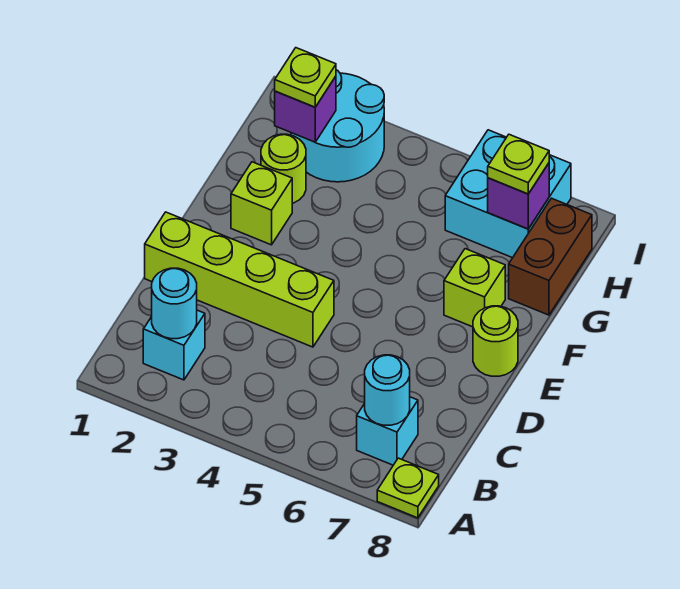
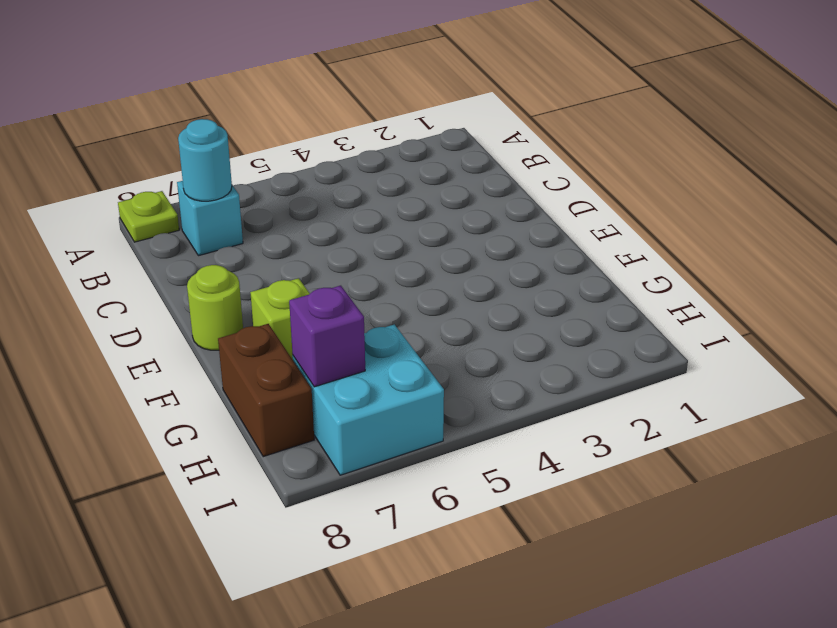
none -> cyan brick B2 level 1
none -> lime brick D1:D4 level 1
none -> lime brick F2 level 1

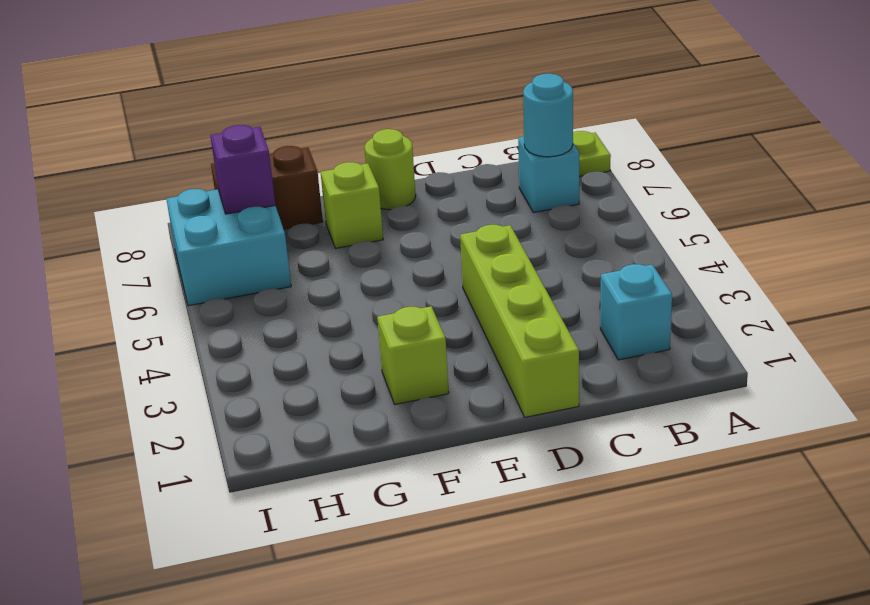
none -> lime round brick G2 level 1
none -> cyan round brick H2:I3 level 1
none -> cyan round brick B2 level 2

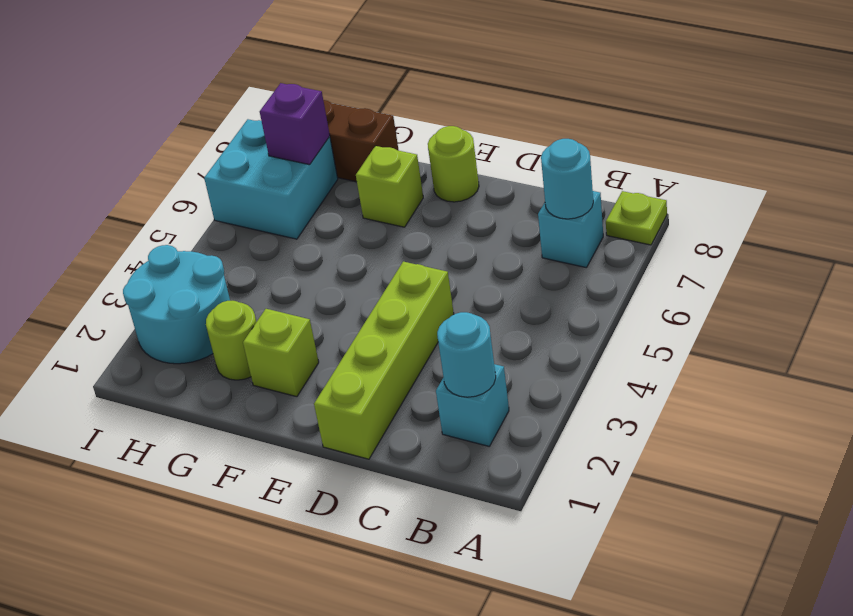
none -> purple brick H2 level 2
none -> lime plate H2 level 3
none -> lime plate H7 level 3

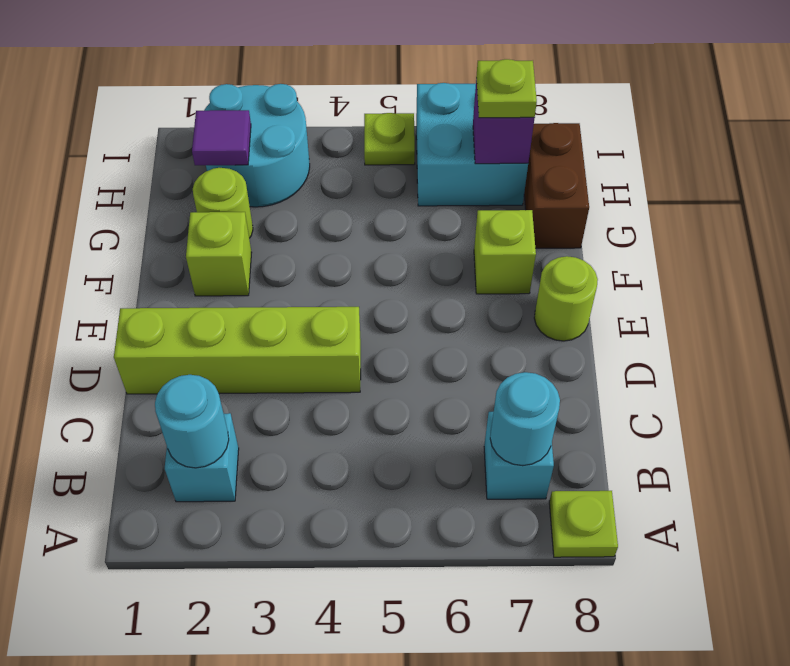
purple tile H2 level 2 -> purple brick H2 level 2
lime plate I5 level 1 -> lime plate H2 level 3

